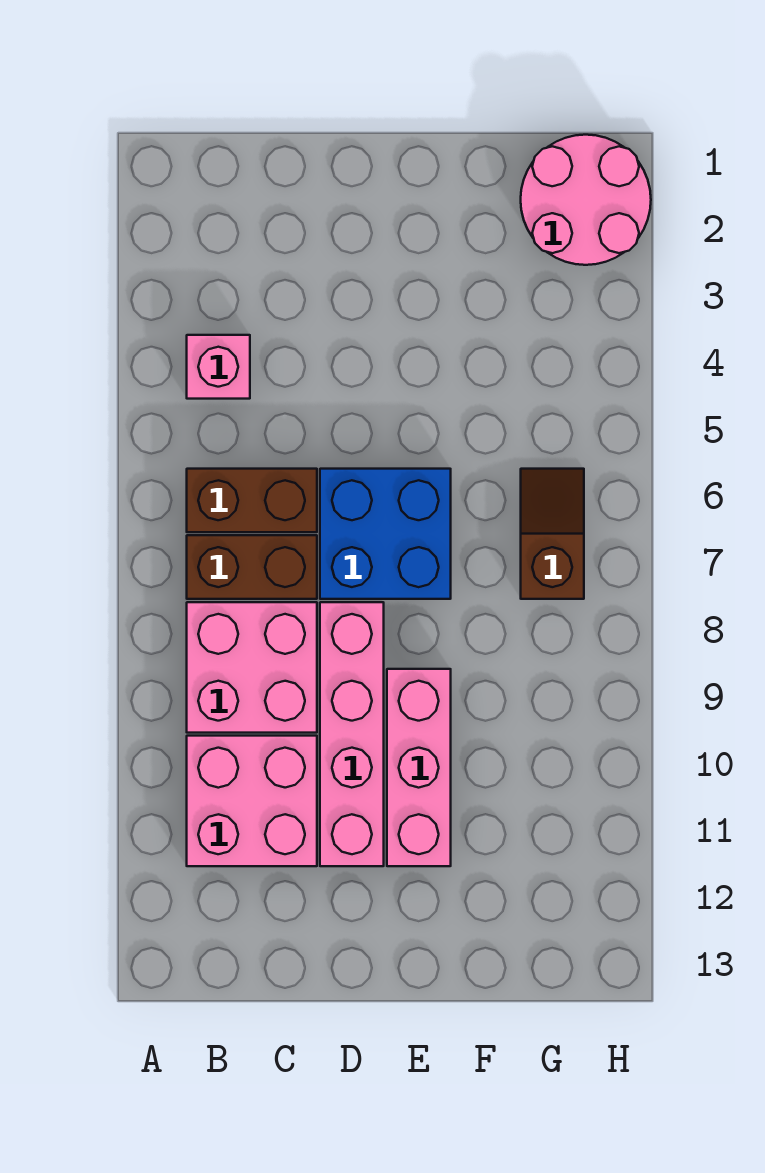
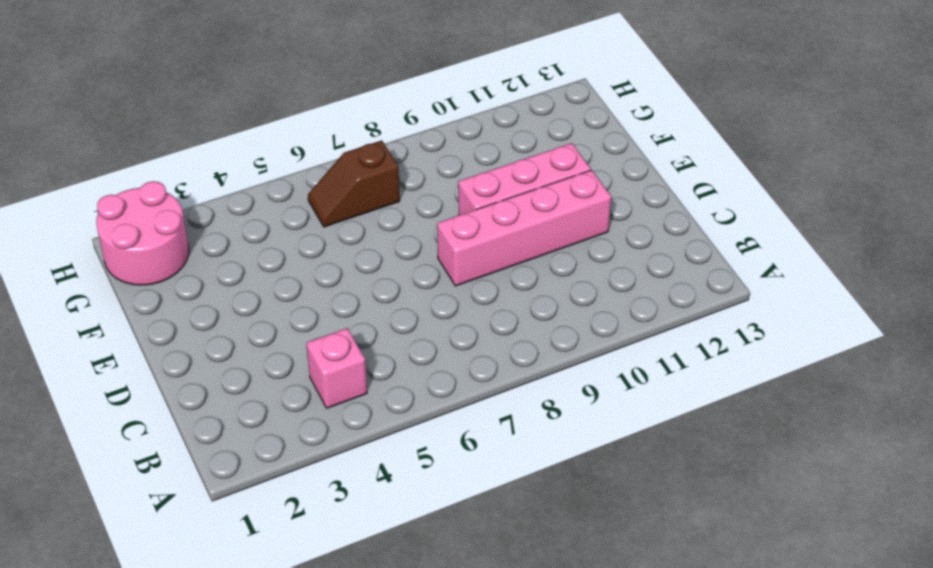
none -> brown brick B6:C6 level 1
none -> brown brick B7:C7 level 1

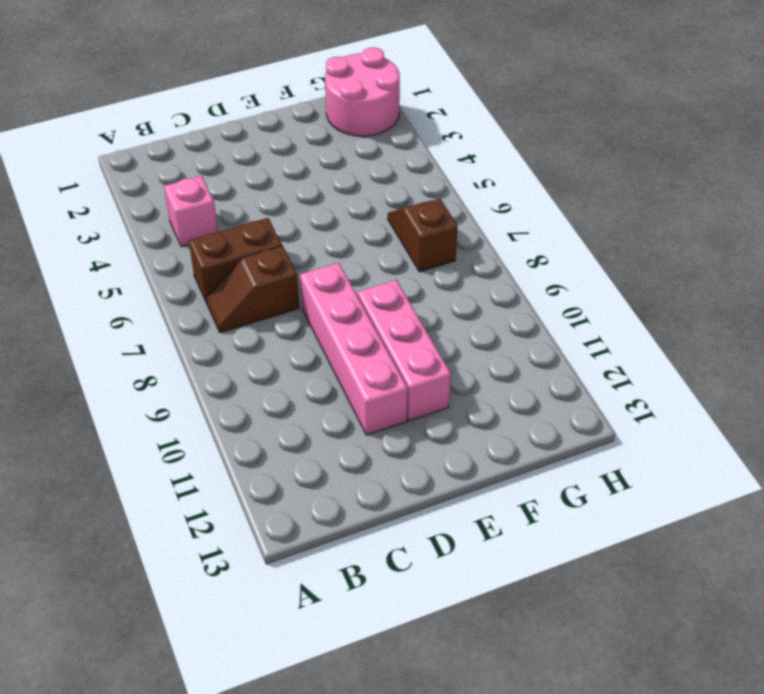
brown slope B7:C7 level 1 top C -> brown brick B7:C7 level 1
none -> pink brick B8:C9 level 1
none -> pink brick B10:C11 level 1

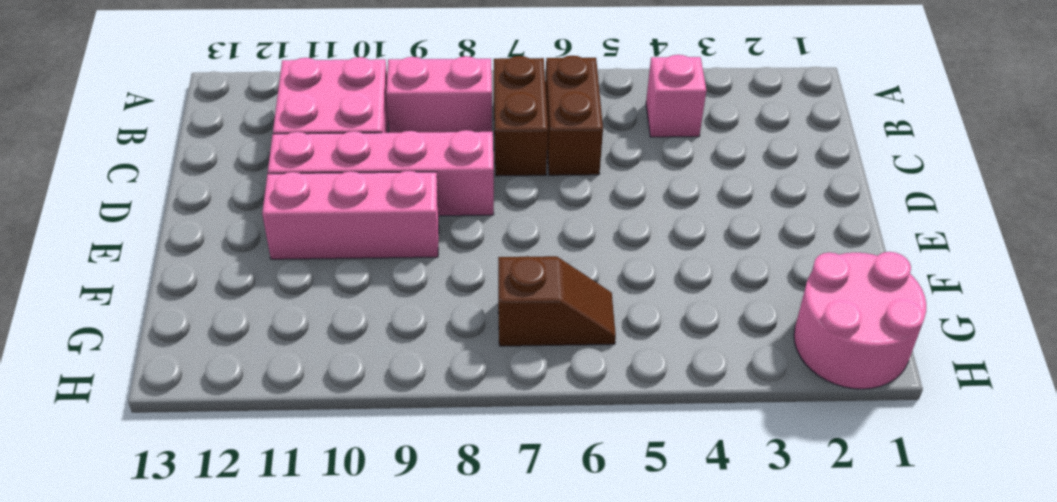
pink brick B8:B9 level 1 -> pink brick B8:C9 level 1
none -> blue brick D6:E7 level 1

